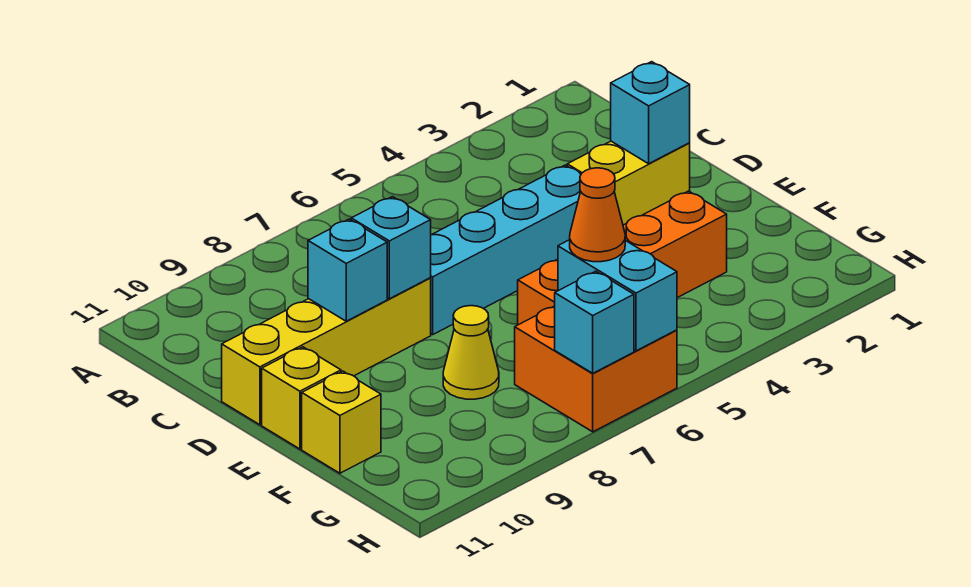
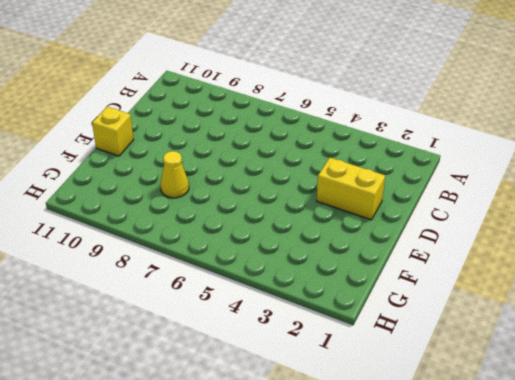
none -> cyan brick D4:D7 level 1
none -> yellow brick D8:D11 level 1
none -> orange brick F3:F6 level 1

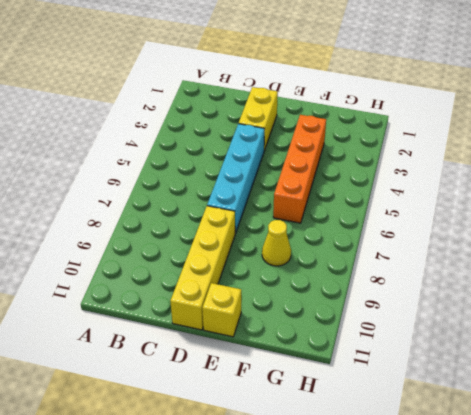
none -> yellow brick F11 level 1
none -> orange brick G6:H7 level 1
none -> cyan brick D2 level 2

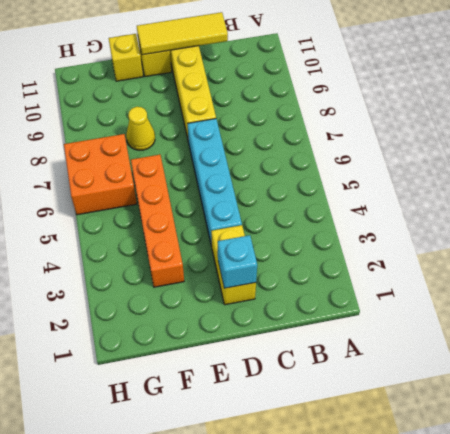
yellow tile C11:E11 level 2 -> none
none -> cyan brick D8 level 2
none -> cyan brick D9 level 2
none -> cyan brick G6:H6 level 2

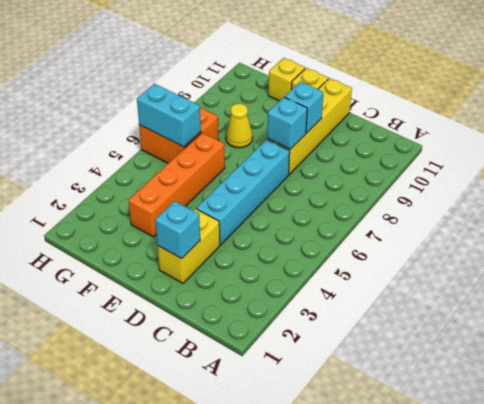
none -> cyan brick H7 level 2
none -> orange cone G6 level 3

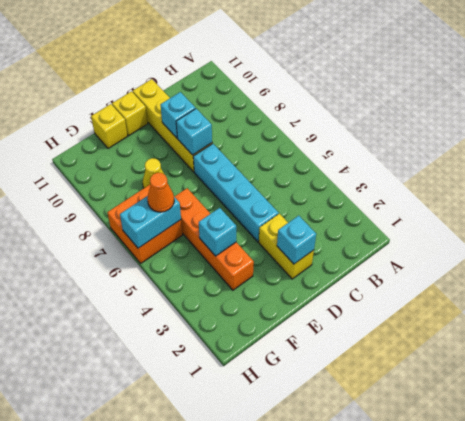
cyan brick F4 level 2 -> cyan brick H7 level 2

